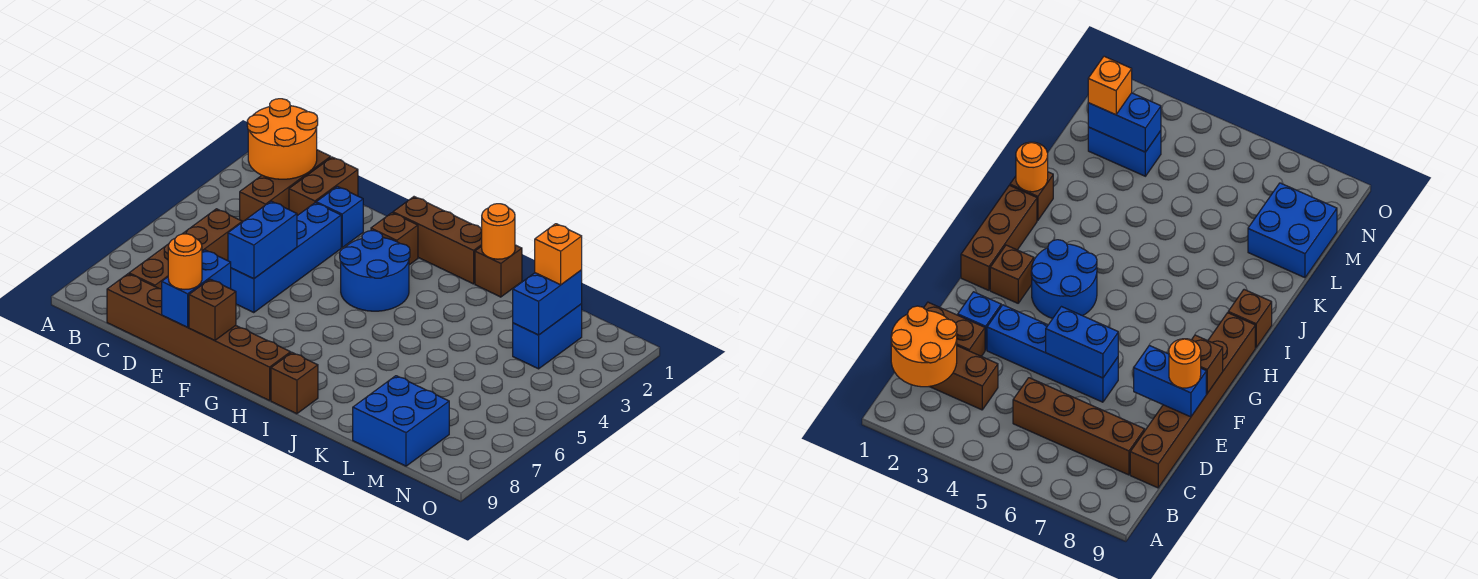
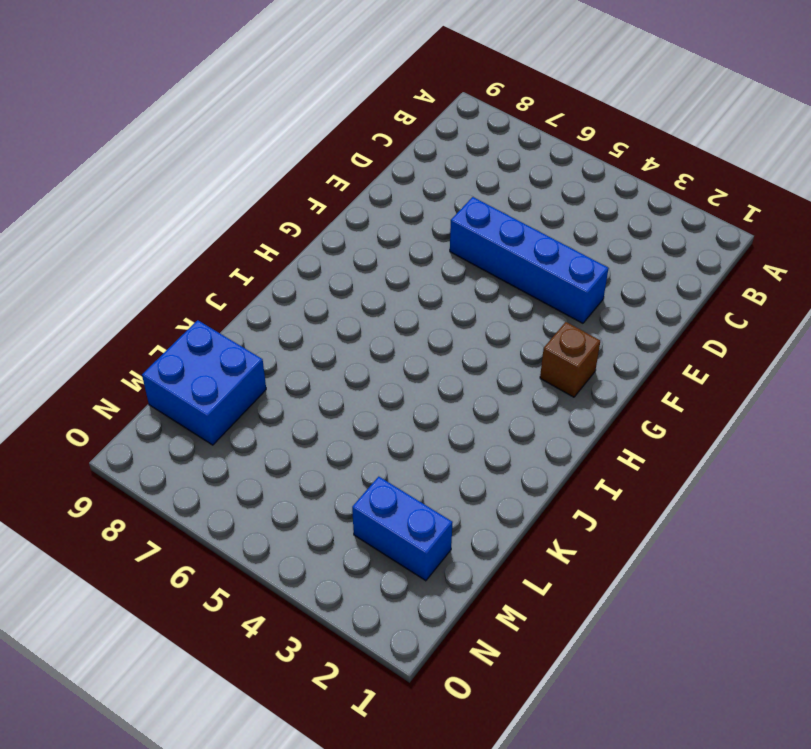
none -> brown brick C1:C3 level 1
none -> brown brick C5:C8 level 1
none -> brown brick C9:H9 level 1

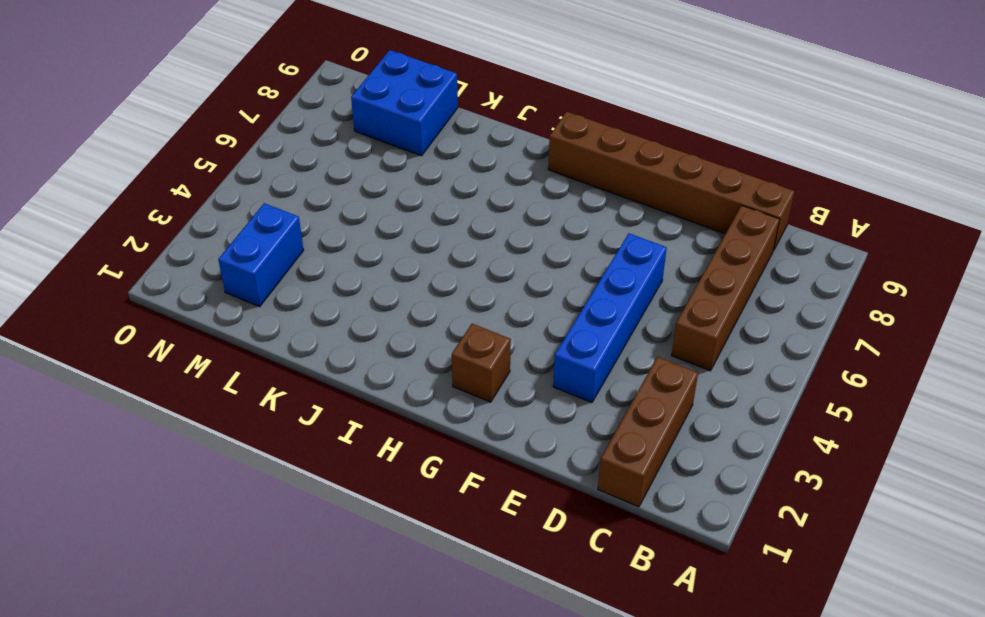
none -> brown brick D1:D2 level 1
none -> blue brick E2 level 1
none -> brown brick G1:I1 level 1

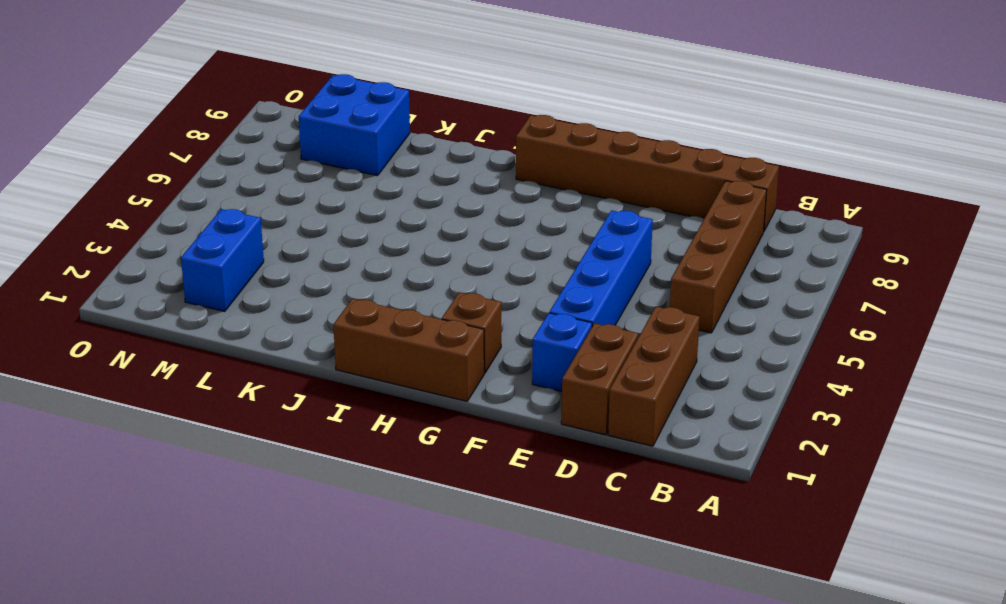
none -> blue round brick G3:H4 level 1
none -> brown brick I9 level 1
none -> brown brick J1 level 1

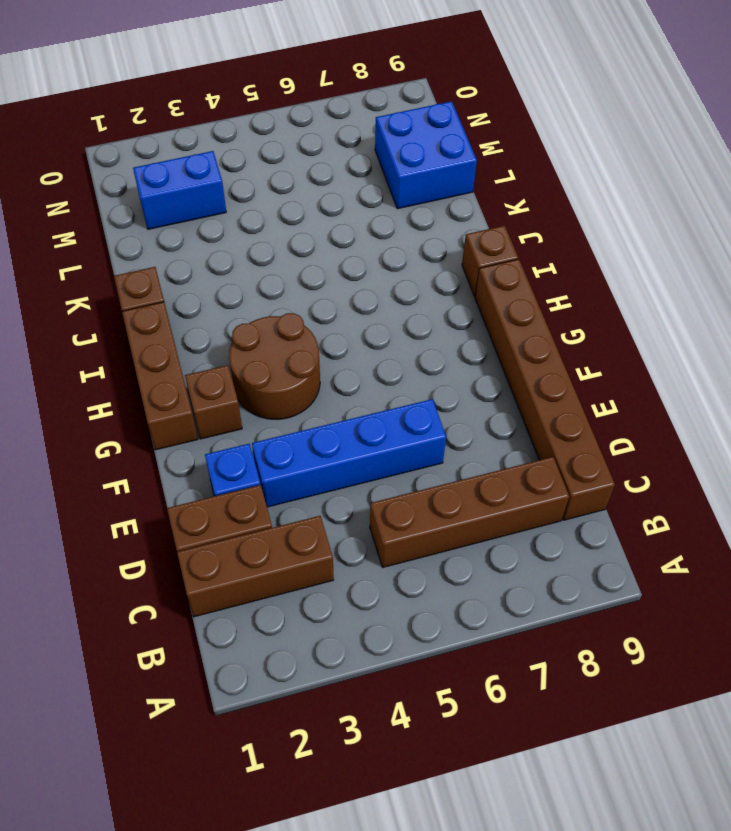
brown round brick G3:H4 level 1 -> blue round brick G3:H4 level 1
none -> orange round brick B1:C2 level 2
none -> blue brick E5:E6 level 2
none -> blue brick E8:E9 level 2

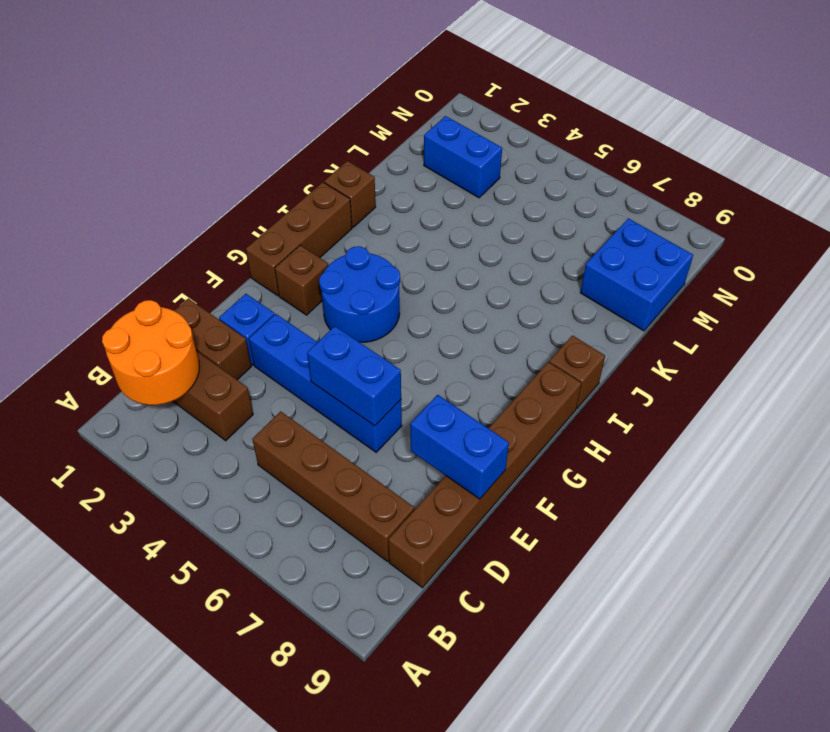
none -> brown brick F9 level 2
none -> orange round brick J1 level 2
none -> blue brick M2:M3 level 2

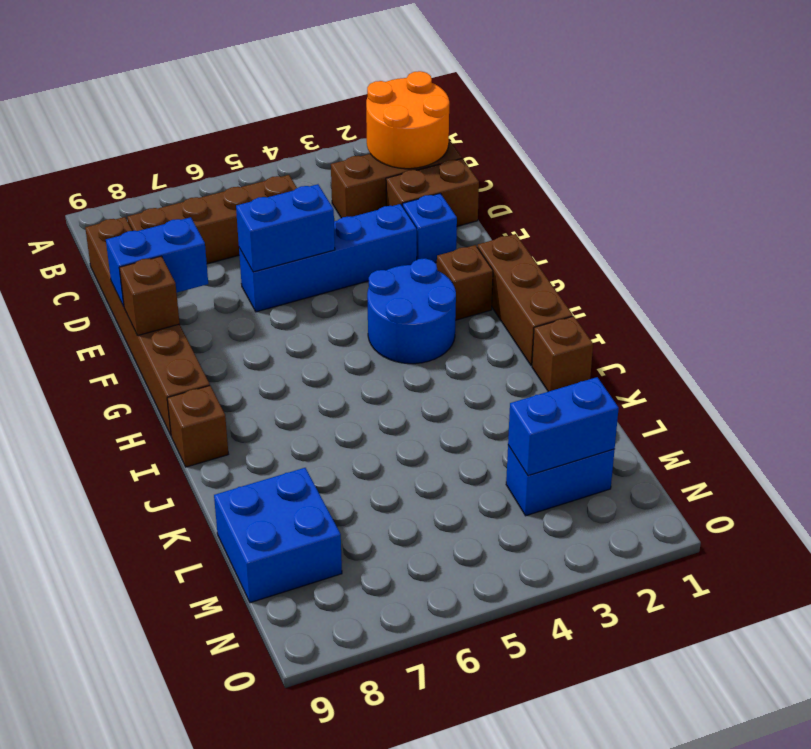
none -> orange round brick J1 level 2
none -> orange round brick E9 level 3
none -> orange brick M2 level 3

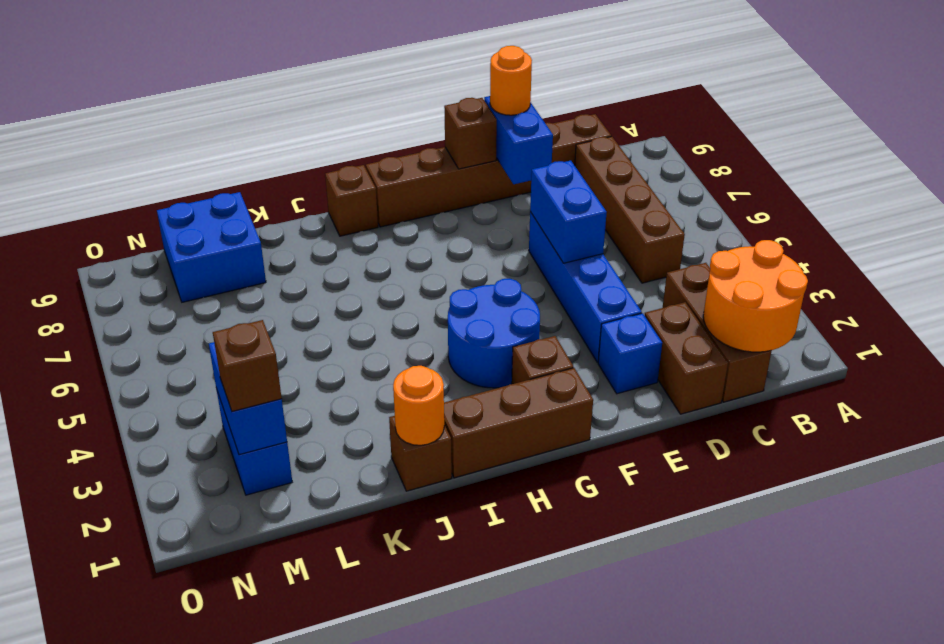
brown brick M2 level 3 -> orange brick M2 level 3

